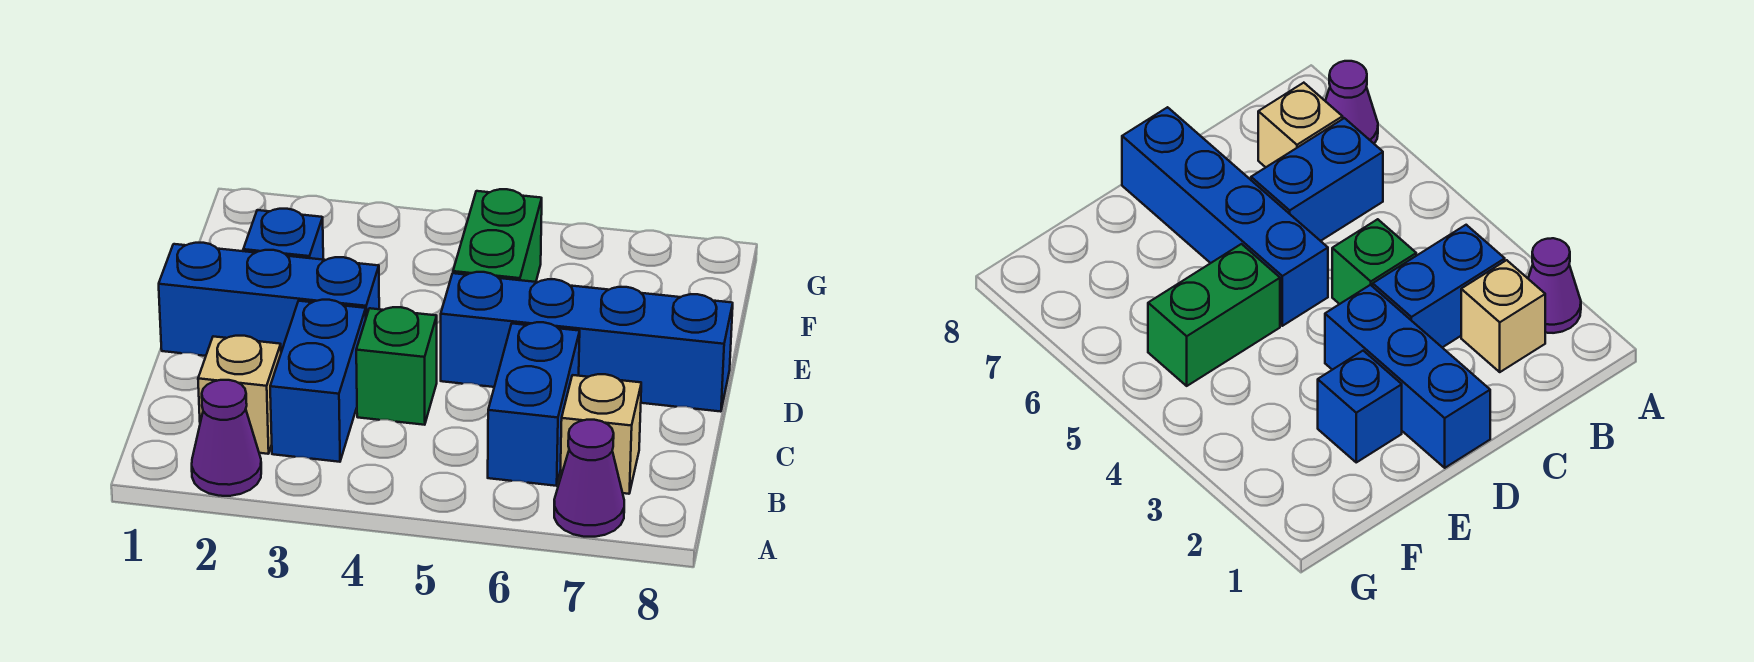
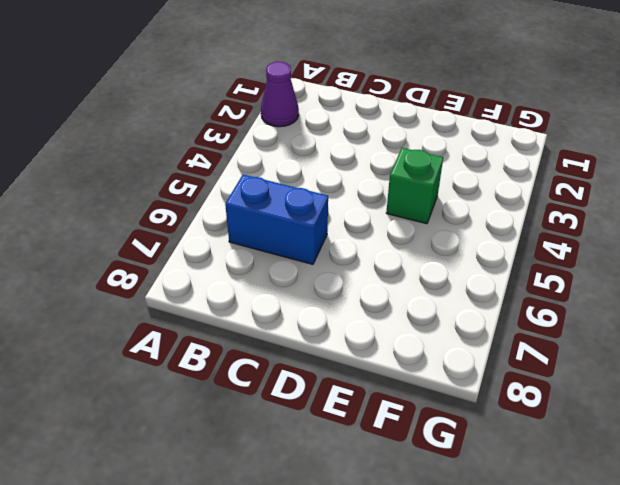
green brick E4 level 1 -> green brick C4 level 1
none -> purple cone A7 level 1
none -> tan brick B2 level 1

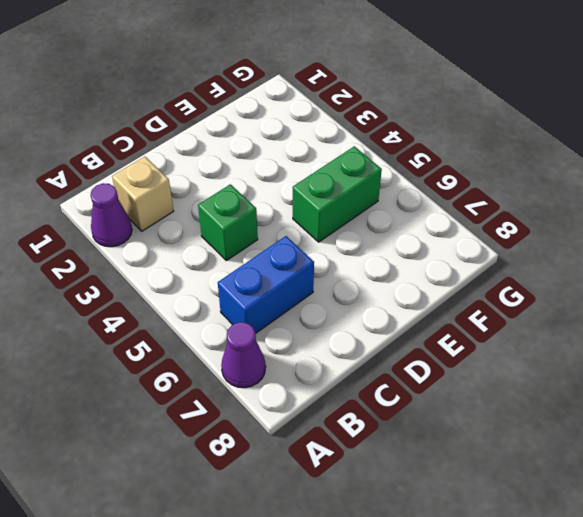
none -> blue brick B3:C3 level 1
none -> tan brick B7 level 1

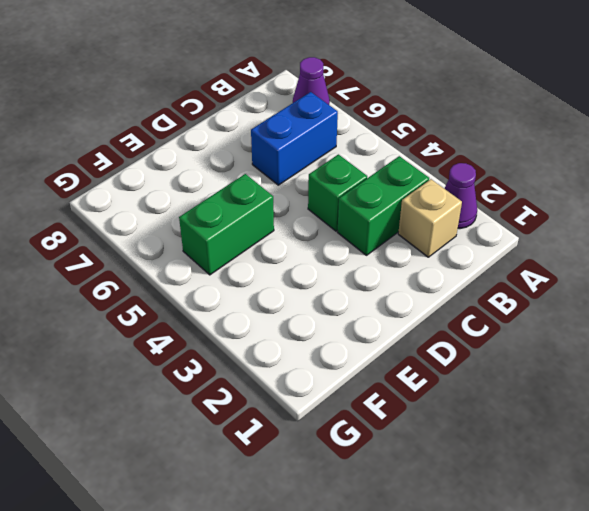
green brick B3:C3 level 1 -> blue brick B3:C3 level 1
none -> tan brick B7 level 1
none -> blue brick D1:D3 level 1

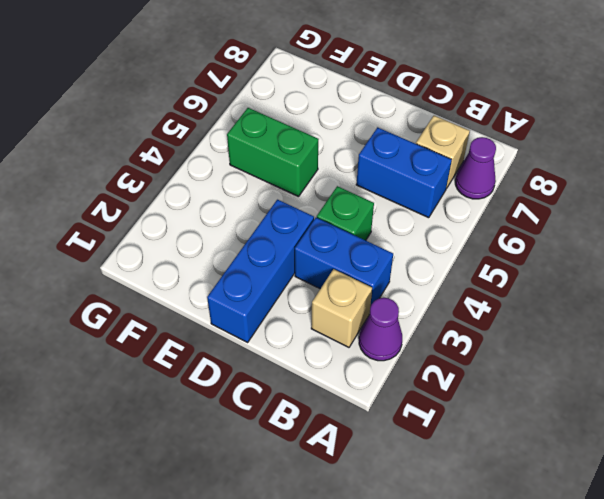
none -> blue brick D5:D8 level 1
none -> blue brick E2 level 1

